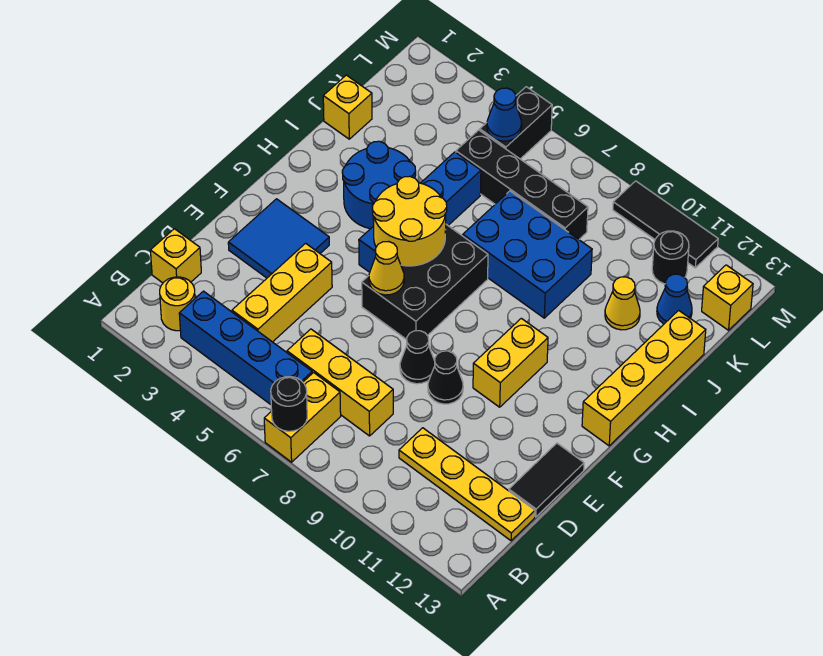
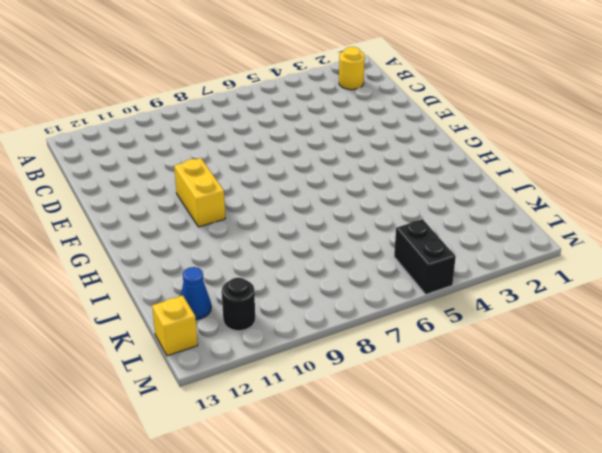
none -> yellow brick A7:B7 level 1
none -> blue brick B3:B6 level 1
none -> yellow brick C1 level 1

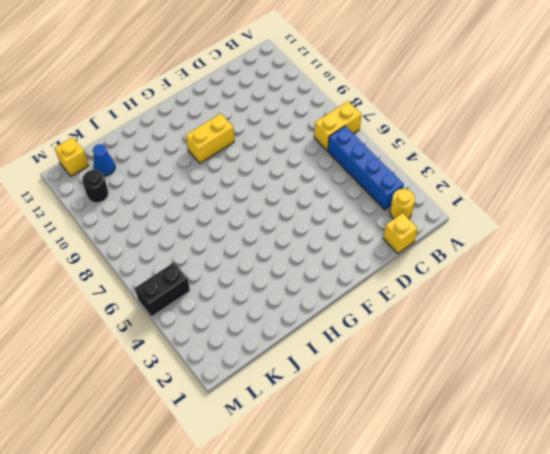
none -> yellow brick C4:E4 level 1
none -> yellow brick C6:C8 level 1
none -> yellow plate C10:C13 level 1

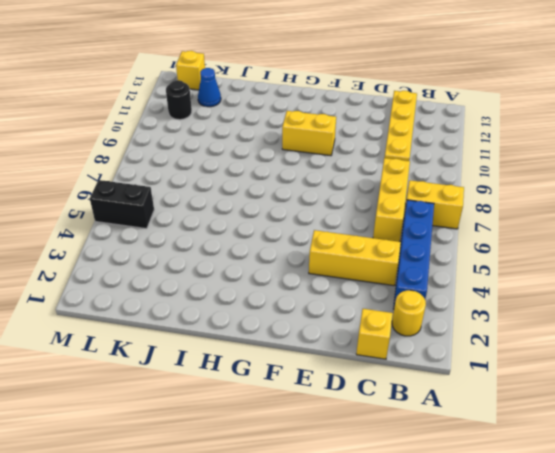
none -> black tile D13:E13 level 1
none -> blue tile E2:F3 level 1
none -> black cone E8 level 1

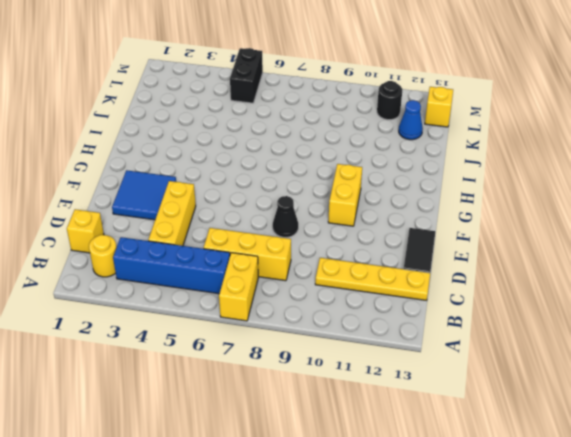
none -> black cone E9 level 1
none -> black brick F6:H7 level 1
none -> blue brick G5:J5 level 1

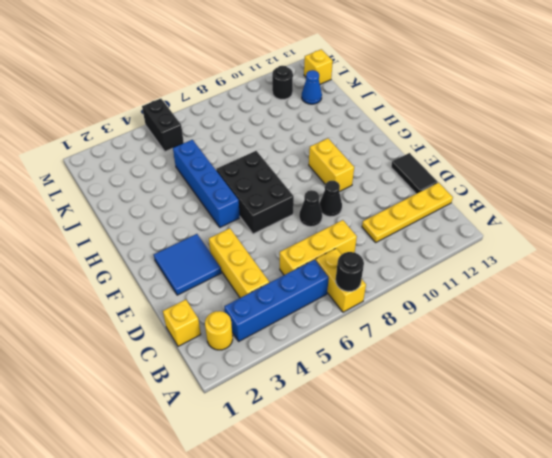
none -> yellow brick G13:J13 level 1
none -> blue round brick H3:I4 level 1
none -> blue brick I7:J9 level 1

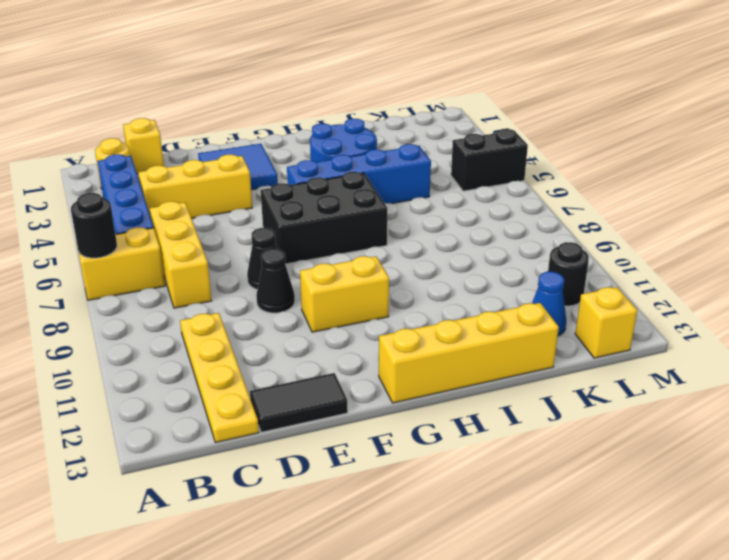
none -> blue brick I7:J9 level 1
none -> yellow brick J1 level 1
none -> yellow cone J11 level 1

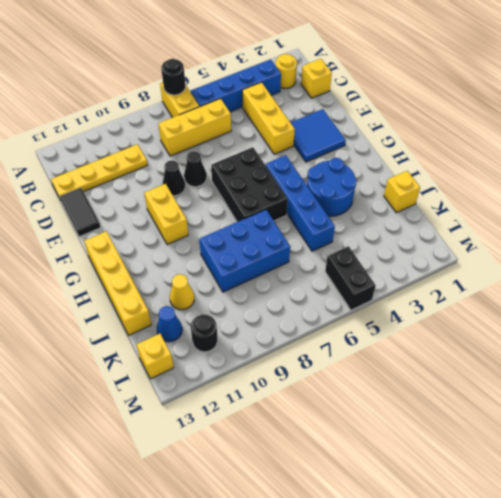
none -> black brick K5:K8 level 1
none -> black tile M9:M11 level 1
none -> yellow cone F6 level 2

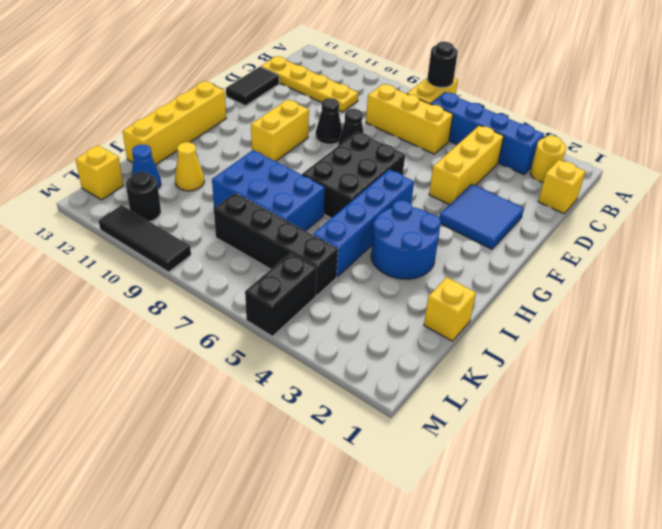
none -> yellow cone F6 level 2
none -> yellow round brick G5:H6 level 2
none -> blue cone L5 level 2

